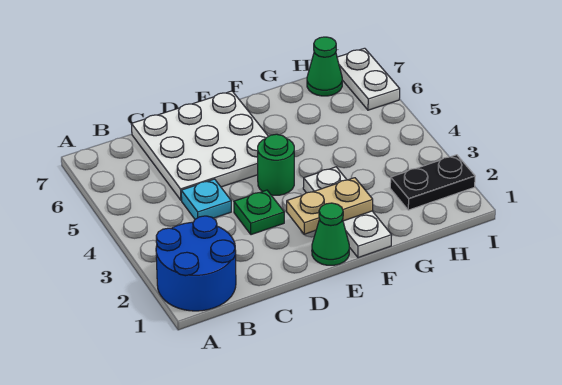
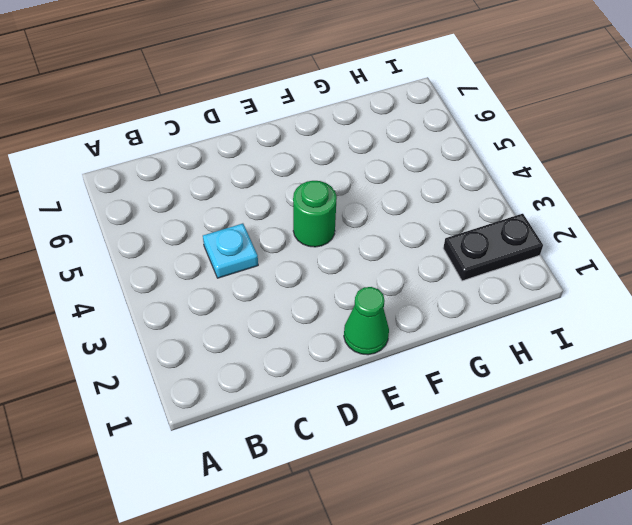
none -> blue round brick A1:B2 level 1
none -> white plate C5:E7 level 1

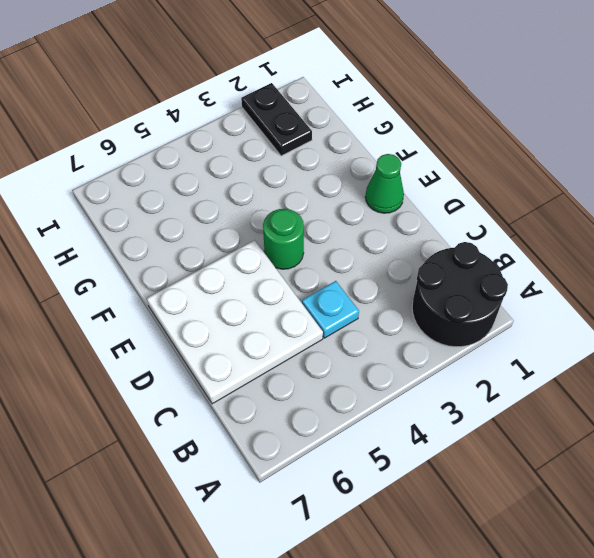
black round brick A1:B2 level 1 -> blue round brick A1:B2 level 1
none -> green plate D3 level 1
none -> white plate F1:F3 level 1

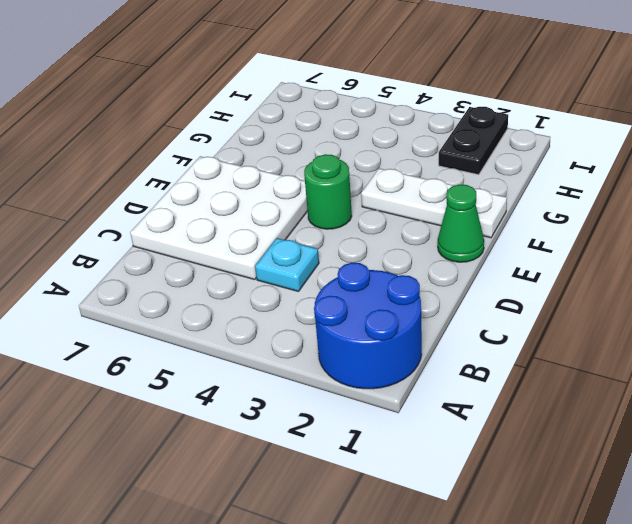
none -> green plate D3 level 1
none -> green cone H7 level 1

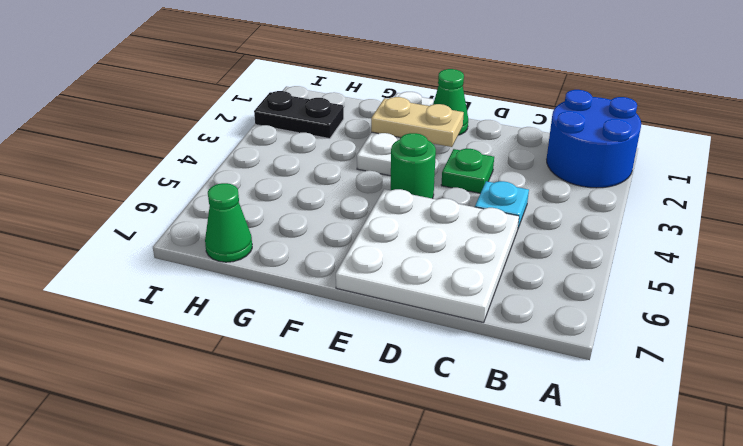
none -> white plate I6:I7 level 1

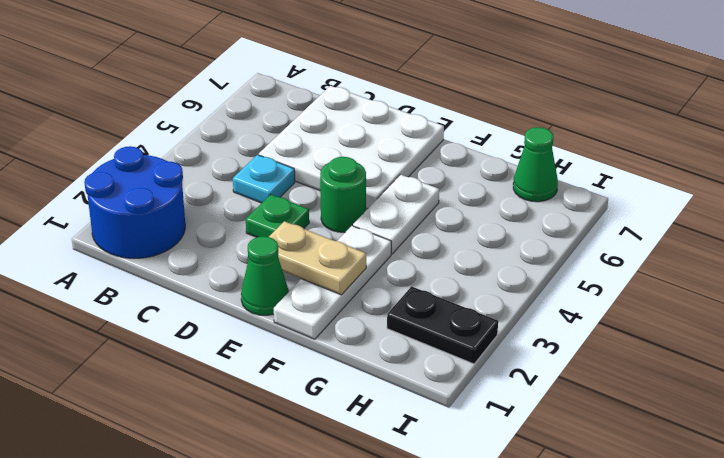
white plate F4:F5 level 1 -> white plate I6:I7 level 1

